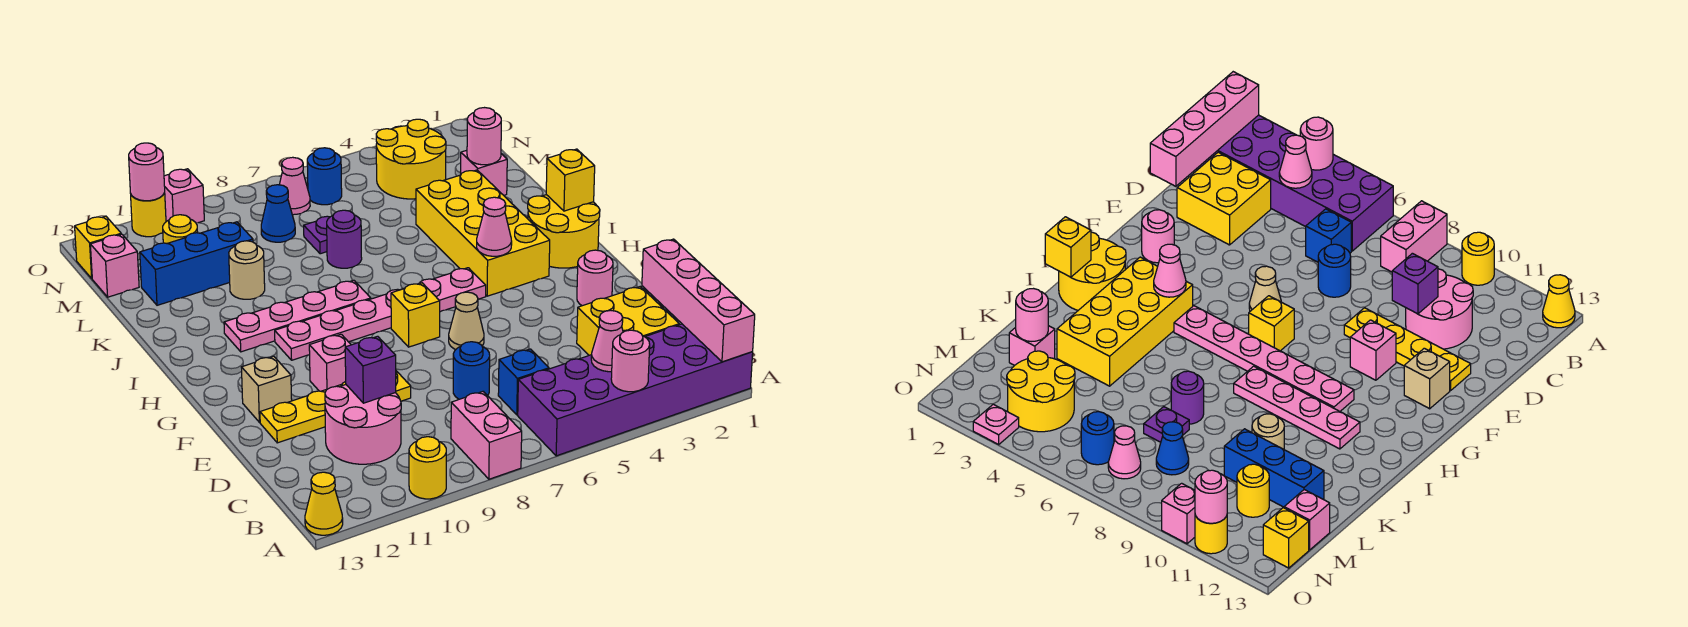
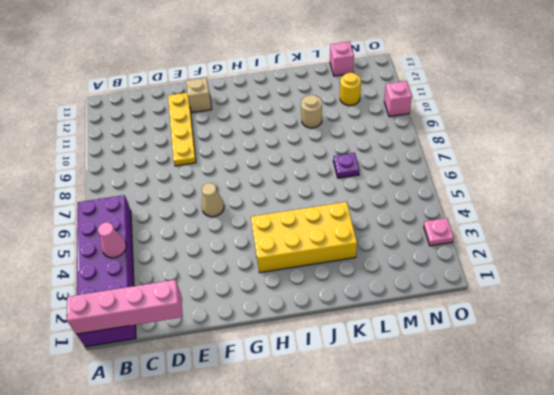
none -> pink brick A8:B8 level 1
none -> yellow round brick A10 level 1
none -> yellow cone A13 level 1
none -> yellow brick C2:D3 level 1

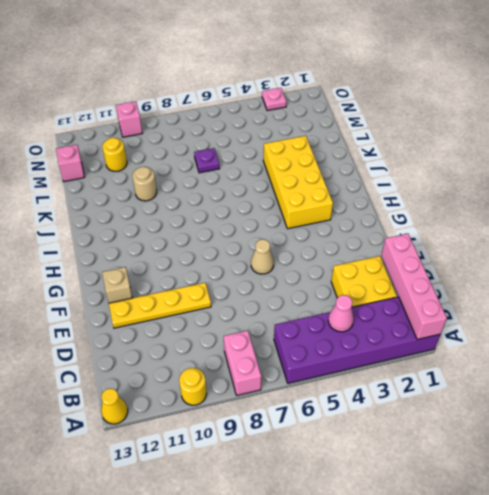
none -> blue brick C6 level 1
none -> pink round brick C10:D11 level 1
none -> blue round brick D7 level 1
none -> pink round brick F2 level 1

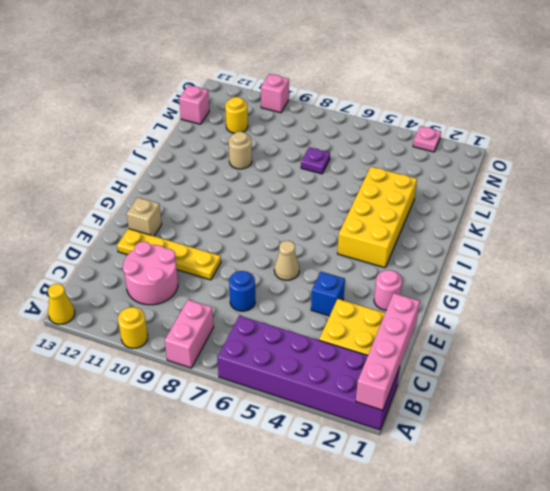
blue brick E4 level 1 -> blue brick C6 level 1
none -> pink brick F10 level 1
none -> yellow brick G7 level 1
none -> yellow round brick H1:I2 level 1
none -> pink plate H5:H10 level 1

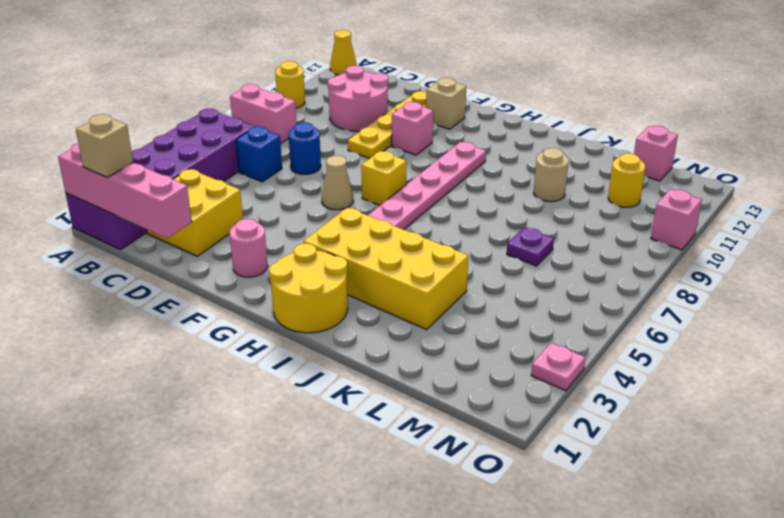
tan brick B1 level 3 -> none
none -> pink plate I8:I11 level 1
none -> purple round brick K7 level 1
none -> pink brick L2 level 1
none -> blue brick L10:L12 level 1

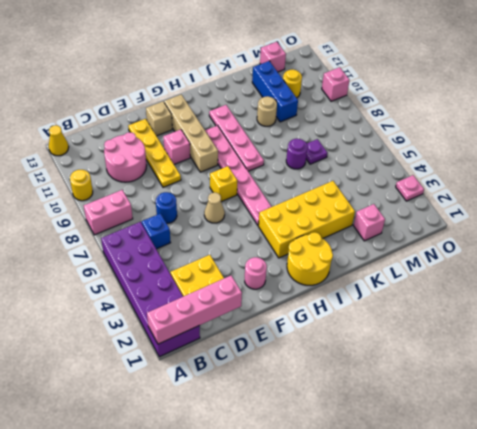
tan brick G9:G12 level 1 -> none
none -> yellow round brick M3:N4 level 1
none -> blue cone M8 level 1
none -> blue round brick N6 level 1
none -> pink cone N7 level 1

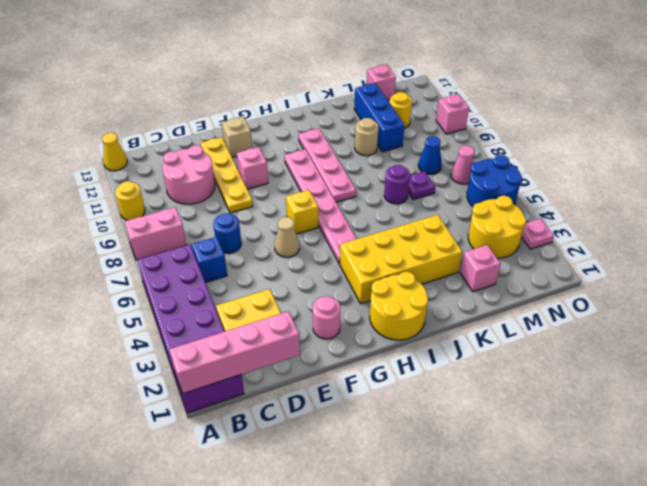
blue round brick N5:O6 level 1 -> blue round brick N6 level 1
none -> yellow brick N13 level 1
none -> yellow round brick O11 level 1
none -> pink round brick A4 level 2
none -> pink cone B4 level 2

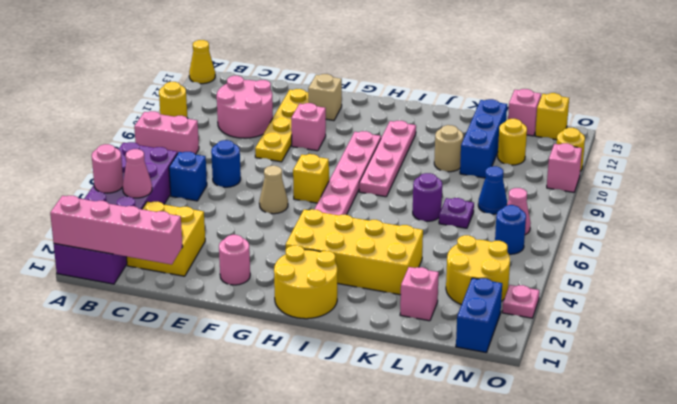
blue brick N1:N2 level 1 -> none
none -> purple brick D10 level 2
none -> pink cone H4 level 2
none -> yellow brick I1 level 2
none -> pink round brick L2 level 2

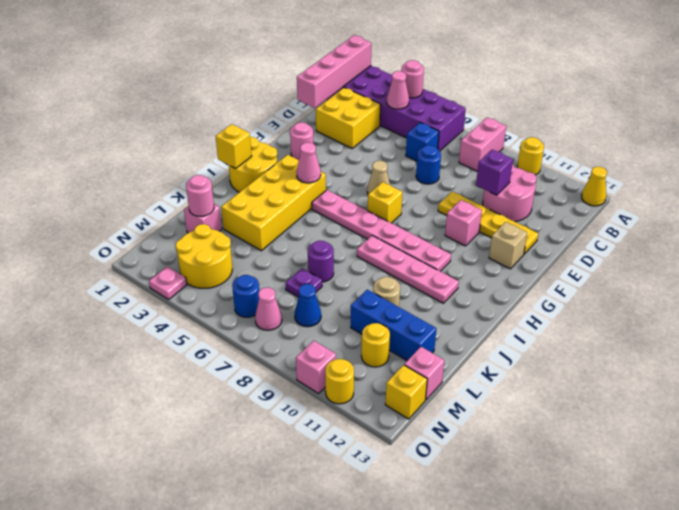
none -> pink round brick O11 level 2

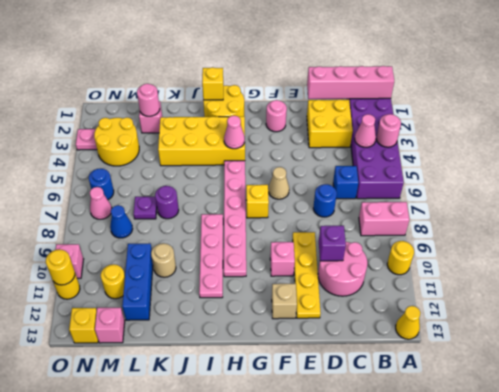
yellow round brick O11 level 2 -> pink round brick O11 level 2

